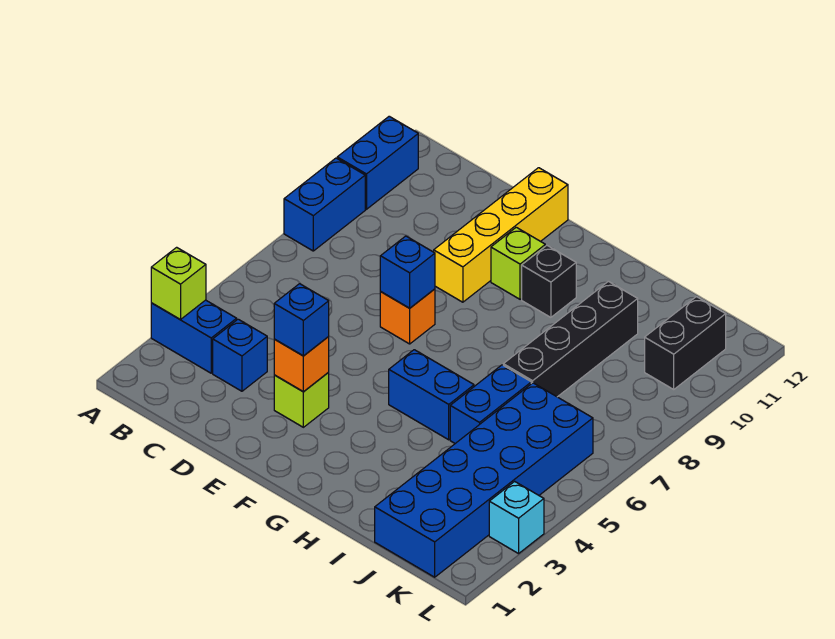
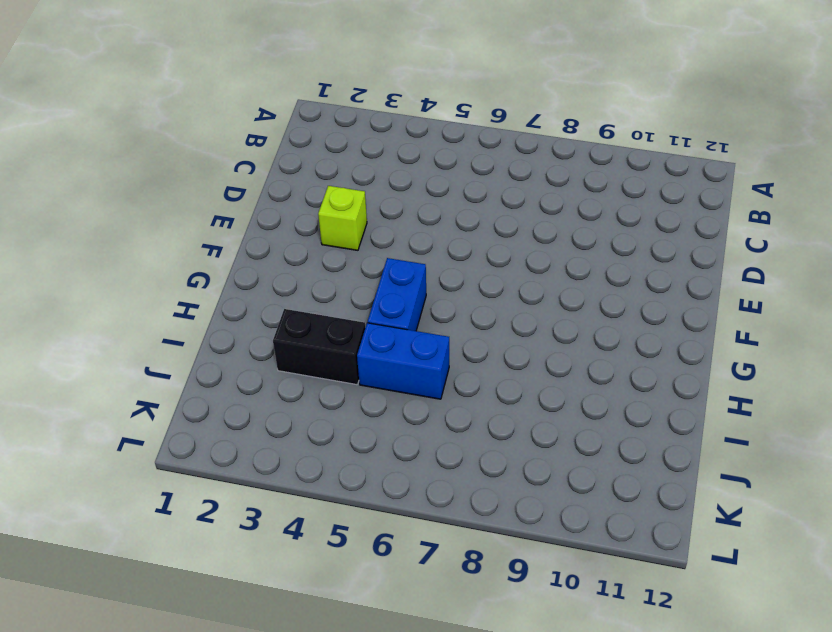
black brick I3:I4 level 1 -> black brick K10:K11 level 1
none -> blue brick A3:B3 level 1
none -> blue brick A8:A9 level 1
none -> blue brick A10:A11 level 1

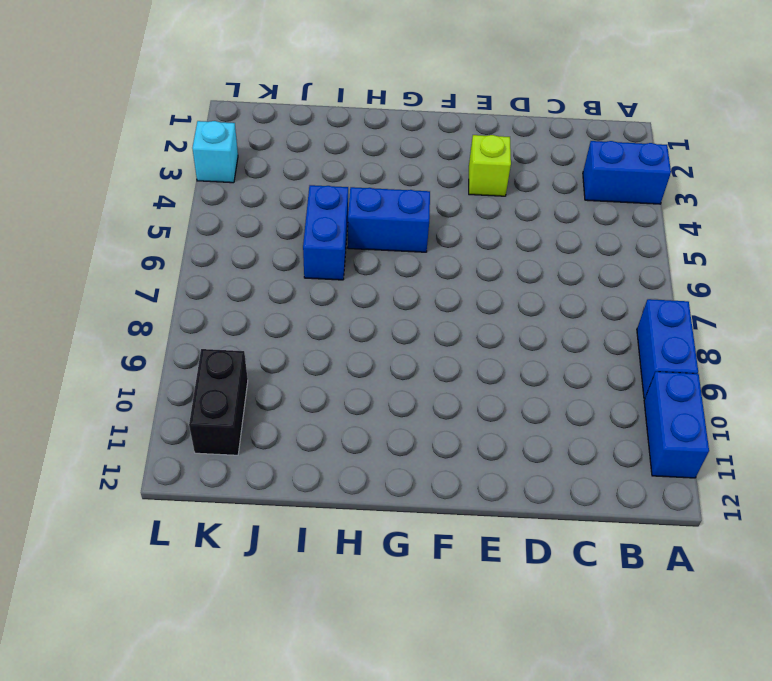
none -> blue brick C3 level 1
none -> orange brick E7 level 1
none -> yellow brick E9:E12 level 1

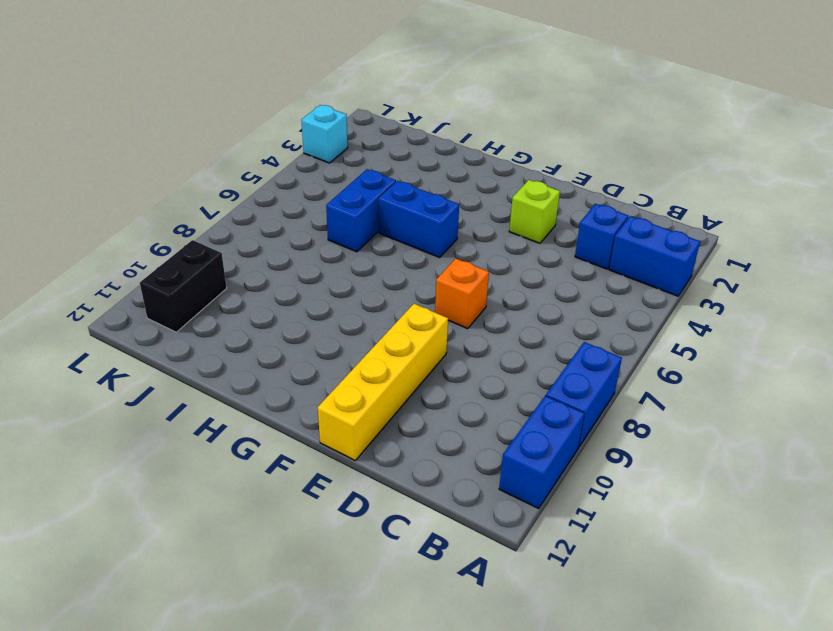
none -> lime brick F10 level 1
none -> black brick G10 level 1
none -> black brick I7:I10 level 1

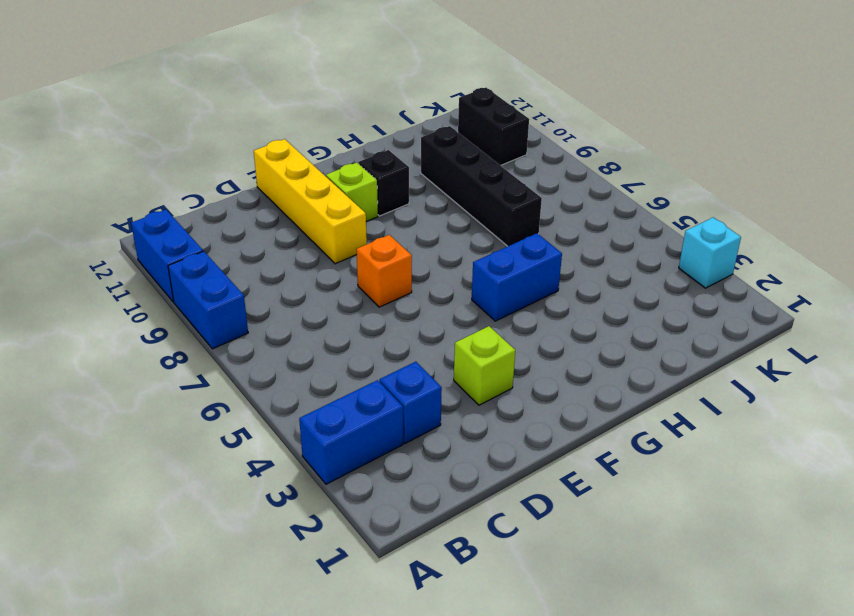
none -> blue brick I5:I6 level 1
none -> blue brick J1:K6 level 1
none -> lime brick A3 level 2

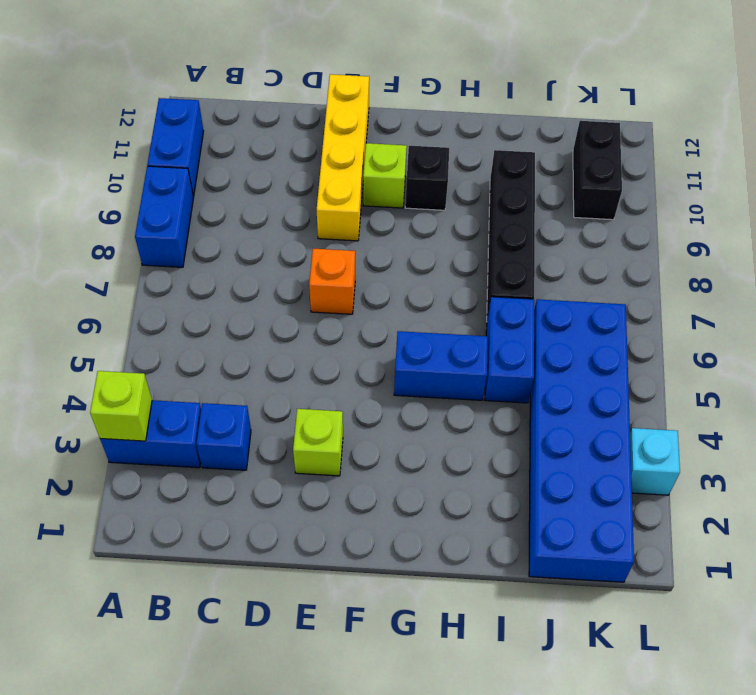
none -> orange brick E3 level 2
none -> blue brick E7 level 2
none -> blue brick E3 level 3

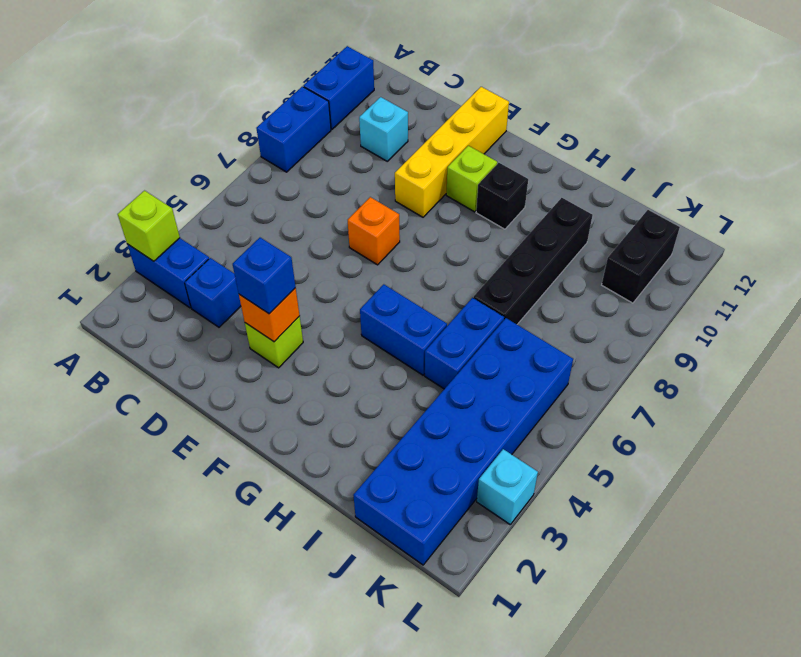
cyan brick C10 level 1 -> none
none -> blue brick E7 level 2

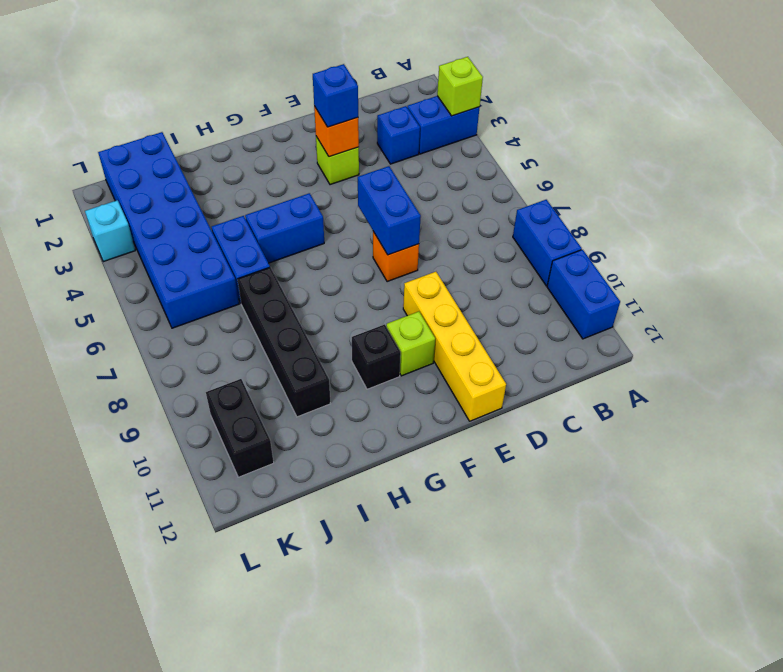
blue brick E6:E7 level 2 -> blue brick E7 level 2

